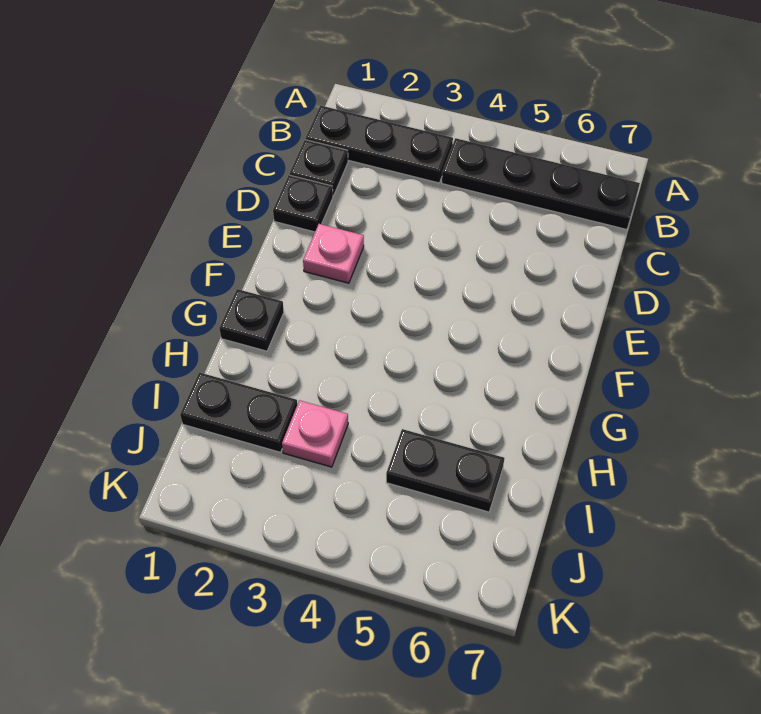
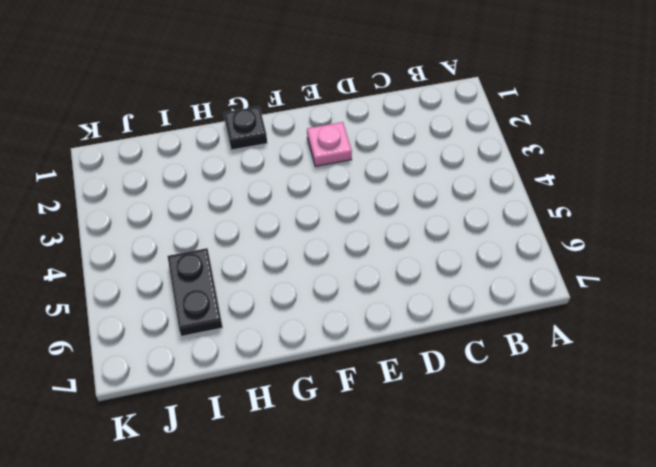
none -> black plate B1:B3 level 1
none -> black plate B4:B7 level 1

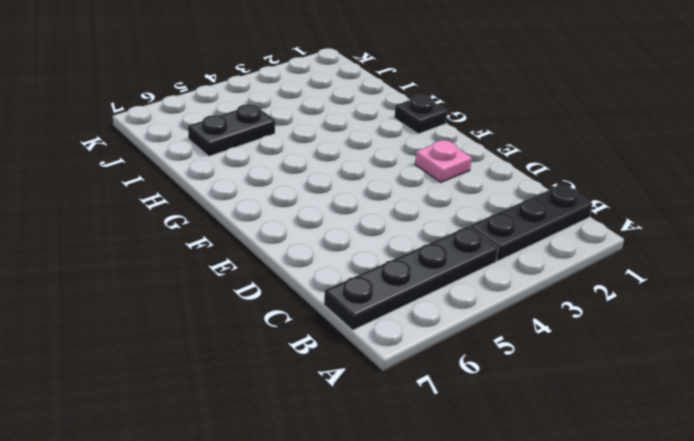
none -> black plate C1 level 1
none -> black plate D1 level 1

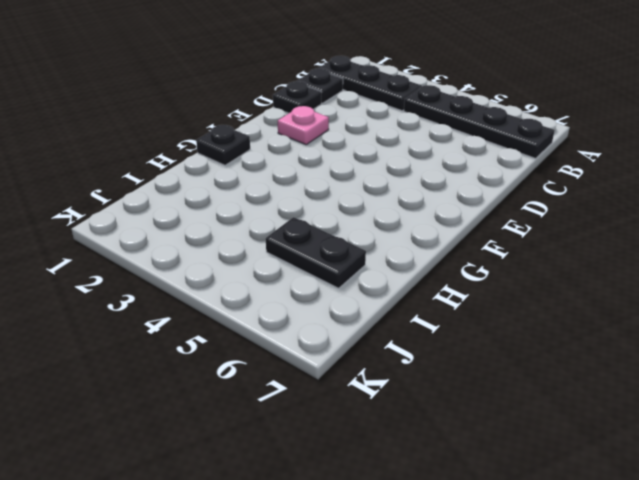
none -> black plate I1:I2 level 1
none -> pink plate I3 level 1

